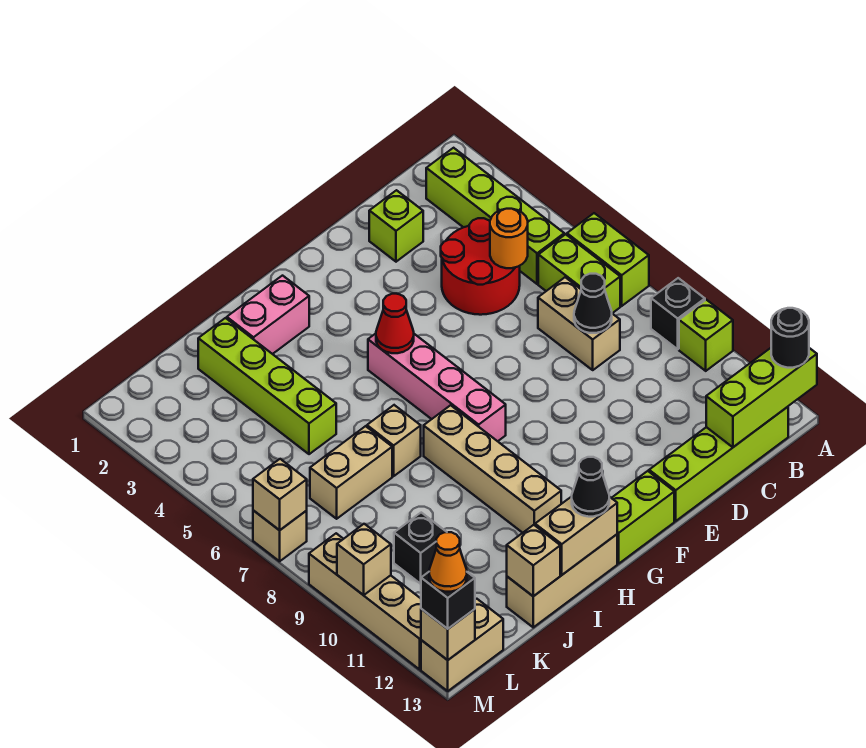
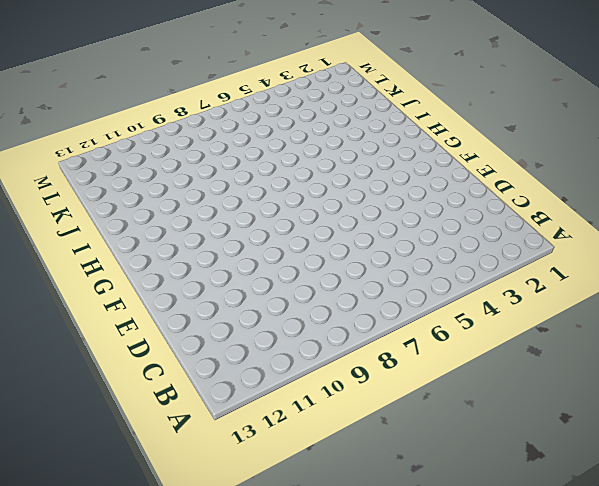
none -> lime brick A6:A7 level 1
none -> black brick A9 level 1
none -> lime brick A10 level 1
none -> lime brick B2:B5 level 1

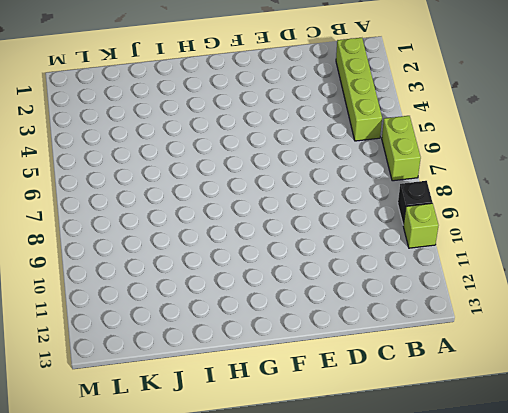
none -> lime brick B6:B7 level 1
none -> lime brick B13:E13 level 1
none -> red round brick C4:D5 level 1
none -> tan brick C7:C8 level 1

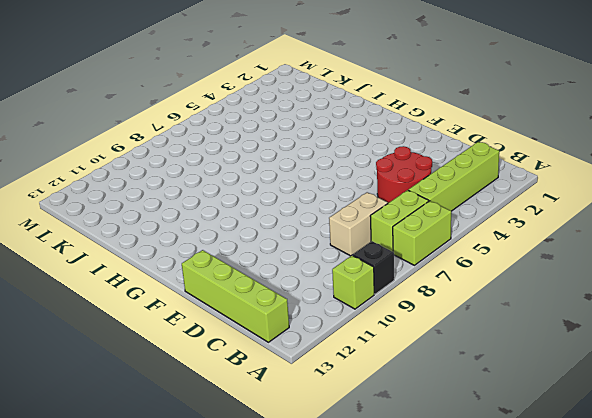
none -> lime brick D2 level 1
none -> lime brick F13:G13 level 1
none -> pink brick G5:G8 level 1
none -> pink brick H2:I2 level 1

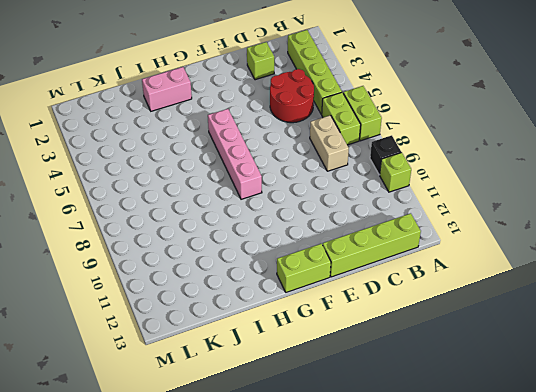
none -> tan brick H8:H11 level 1
none -> tan brick H13:J13 level 1
none -> tan brick I7 level 1
none -> lime brick J2:J5 level 1

